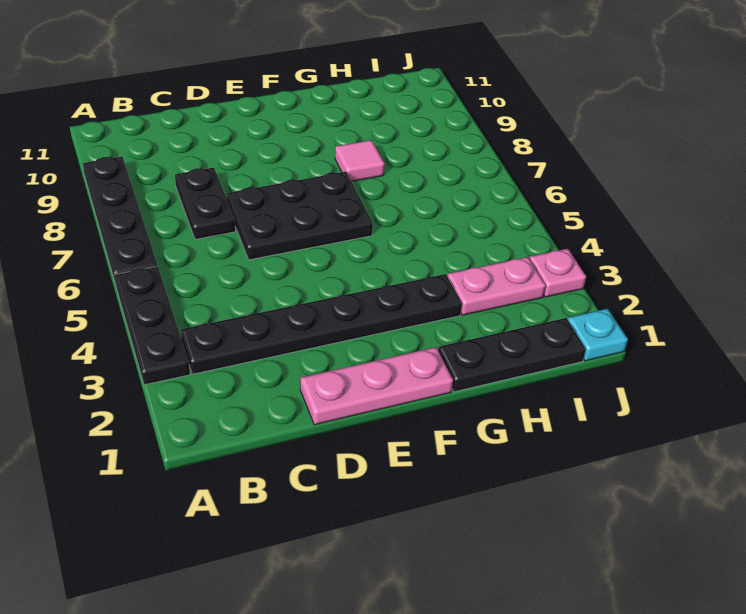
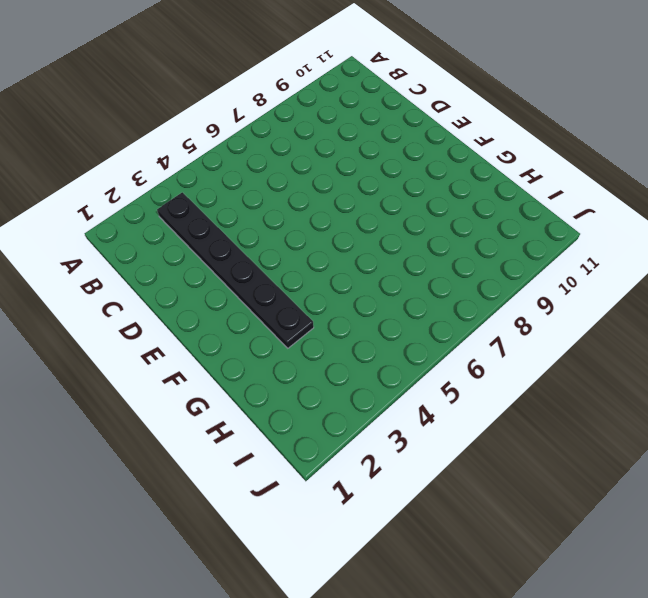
none -> black plate A3:A5 level 1
none -> black plate A6:A9 level 1

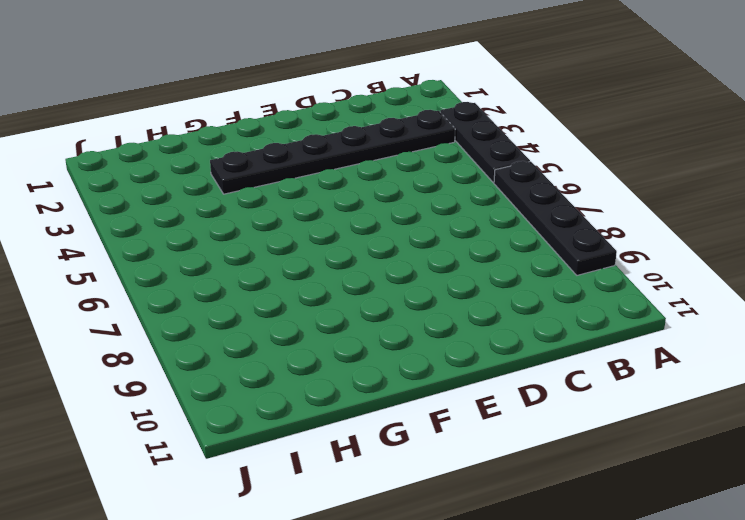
none -> black plate C7:C8 level 1
none -> pink plate D1:F1 level 1

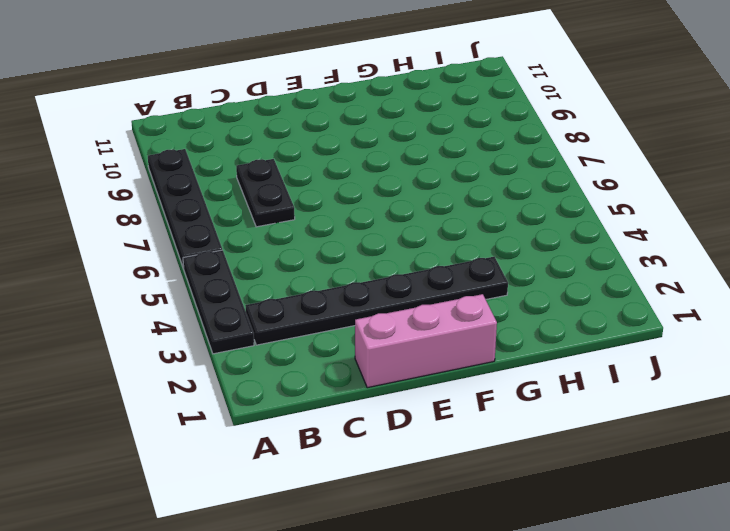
pink brick D1:F1 level 1 -> pink plate D1:F1 level 1
none -> black plate D6:F7 level 1
none -> black plate G1:I1 level 1

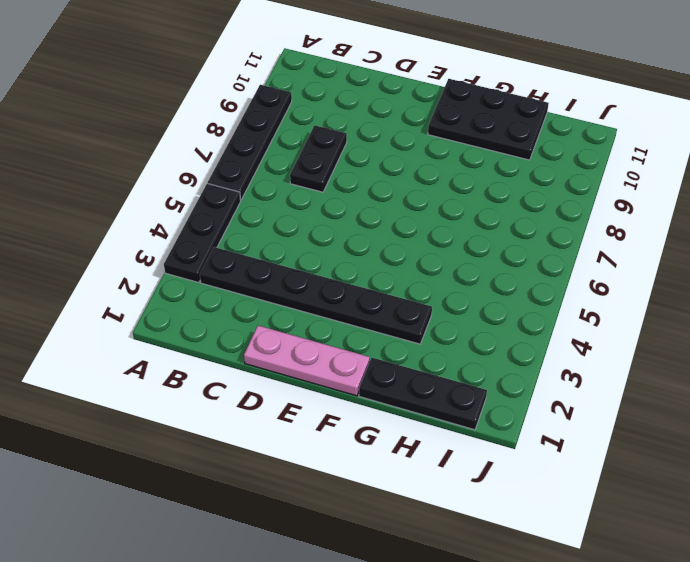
black plate F10:H11 level 1 -> black plate D6:F7 level 1
none -> pink tile G8 level 1
none -> pink plate H3:I3 level 1

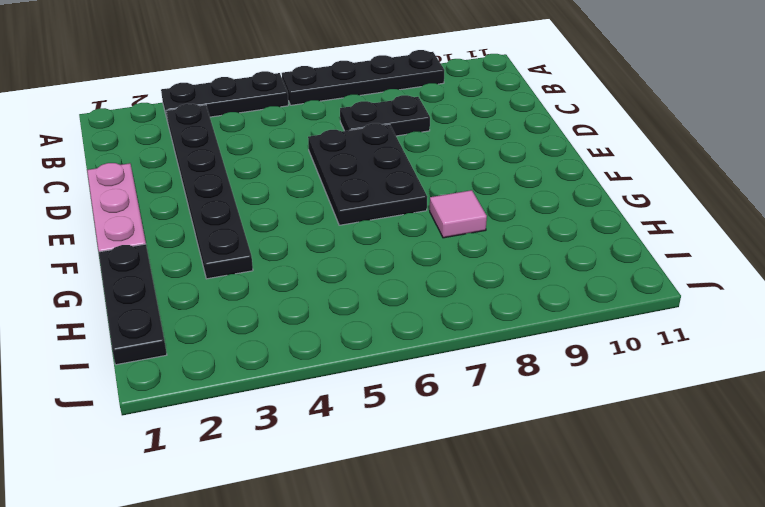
none -> pink plate H3:I3 level 1
none -> cyan plate J1 level 1

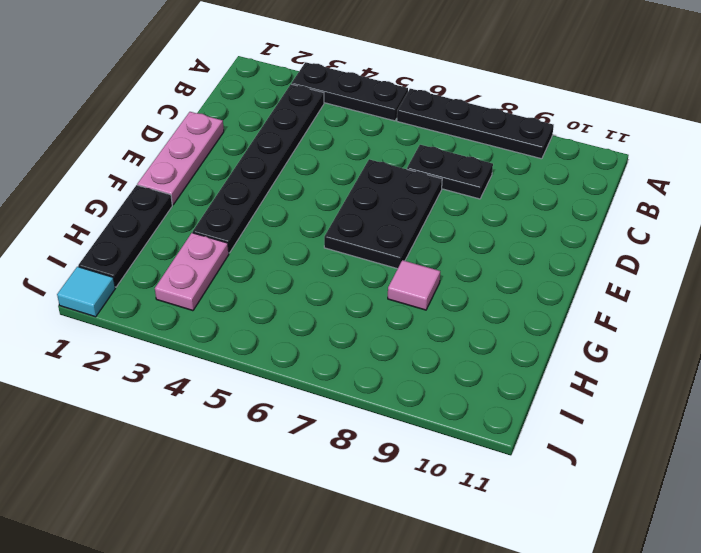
cyan tile J1 level 1 -> cyan plate J1 level 1
none -> pink plate J3 level 1

